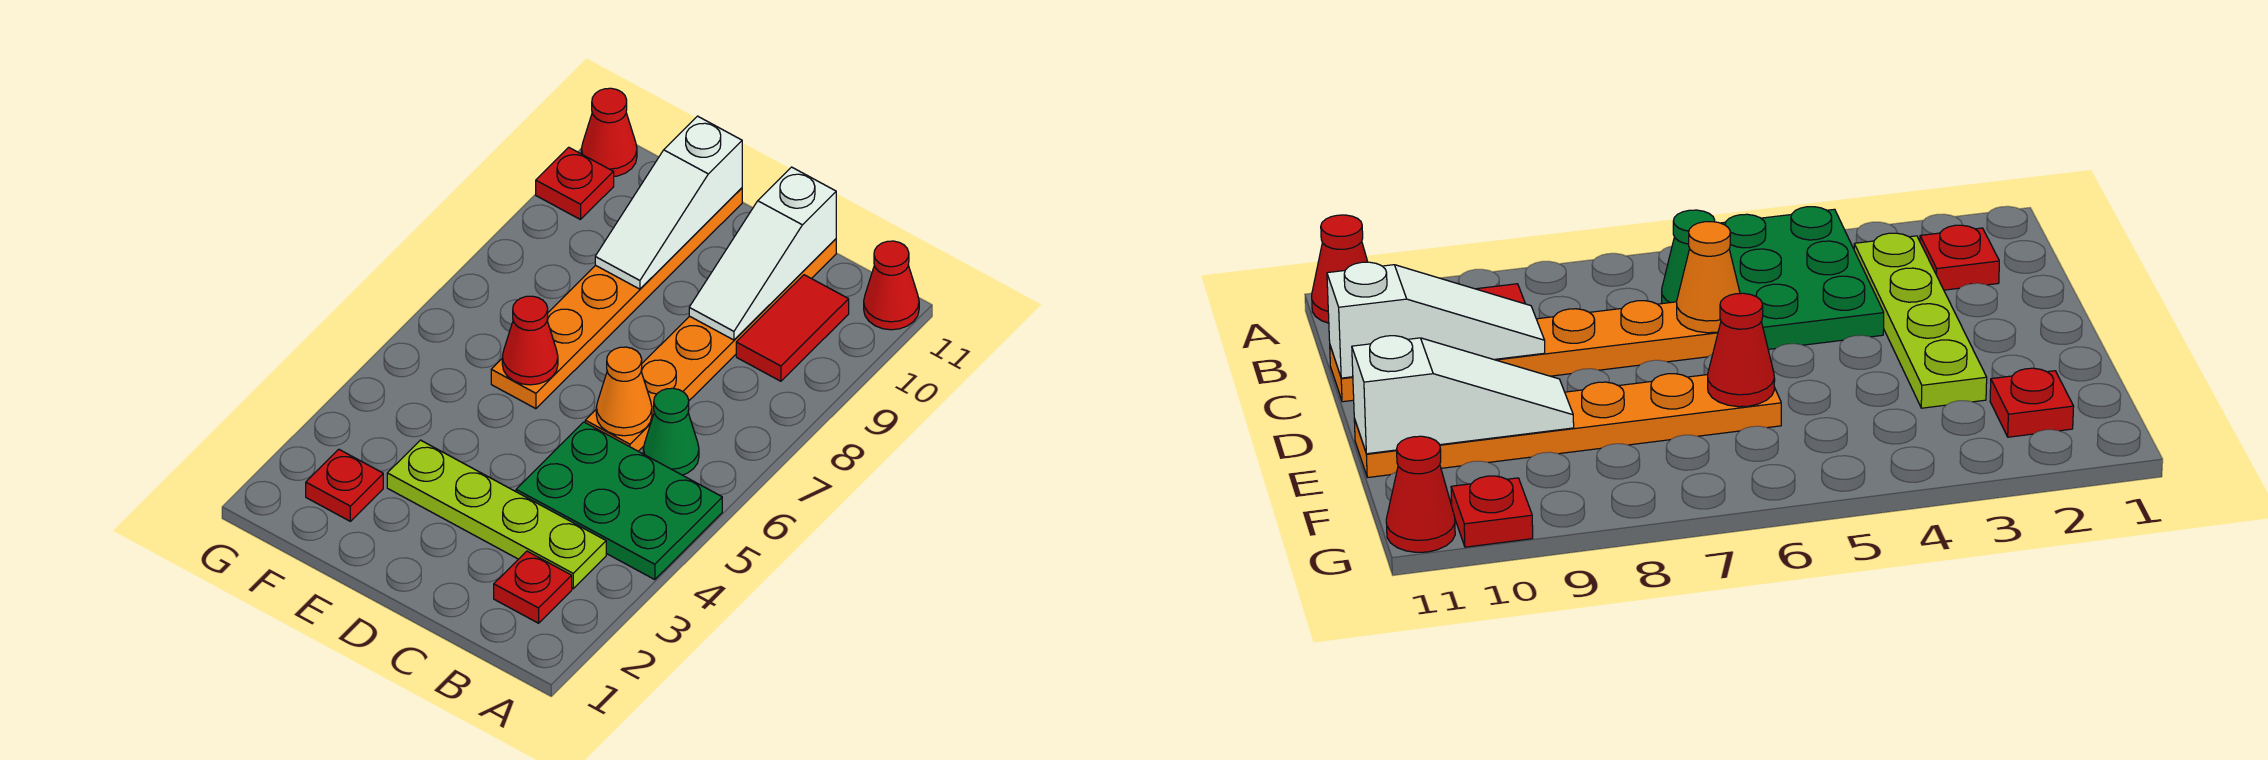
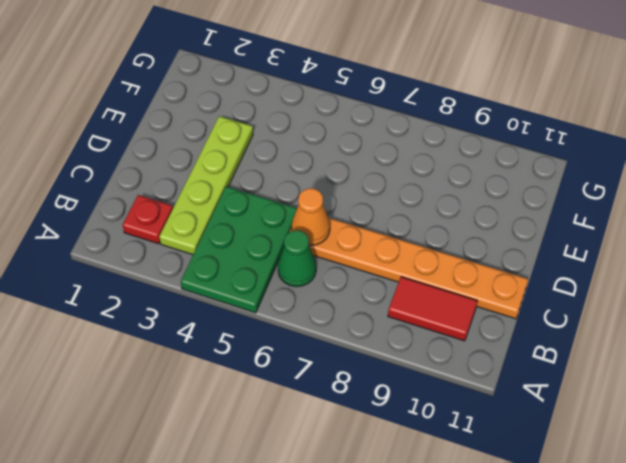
none -> red cone A11 level 1
none -> orange plate E6:E11 level 1
none -> red plate F2 level 1

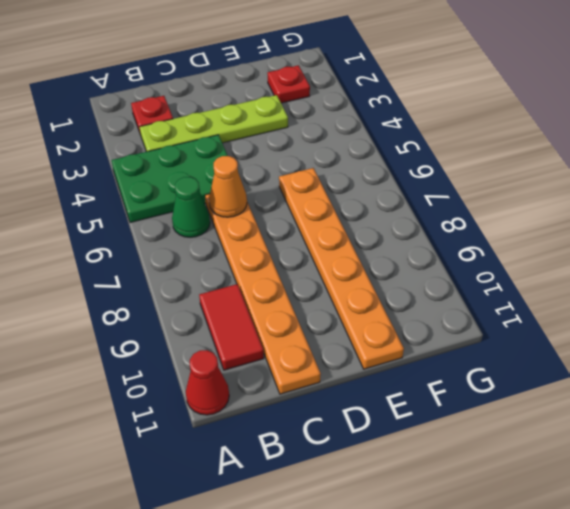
none -> red plate G10 level 1
none -> red cone G11 level 1
none -> white slope C9:C11 level 2 top 11

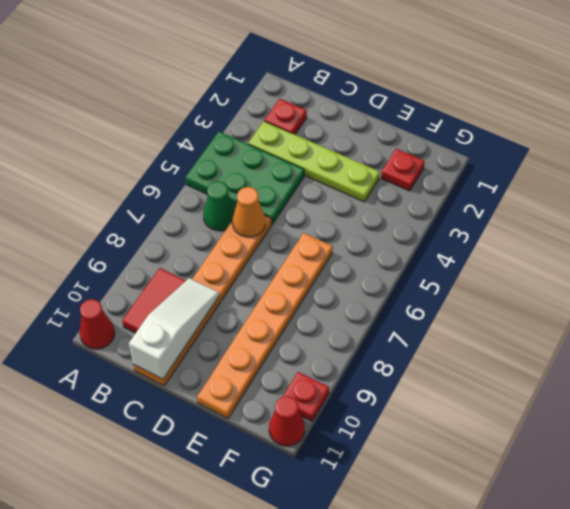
none -> red cone E6 level 2
none -> white slope E9:E11 level 2 top 11

